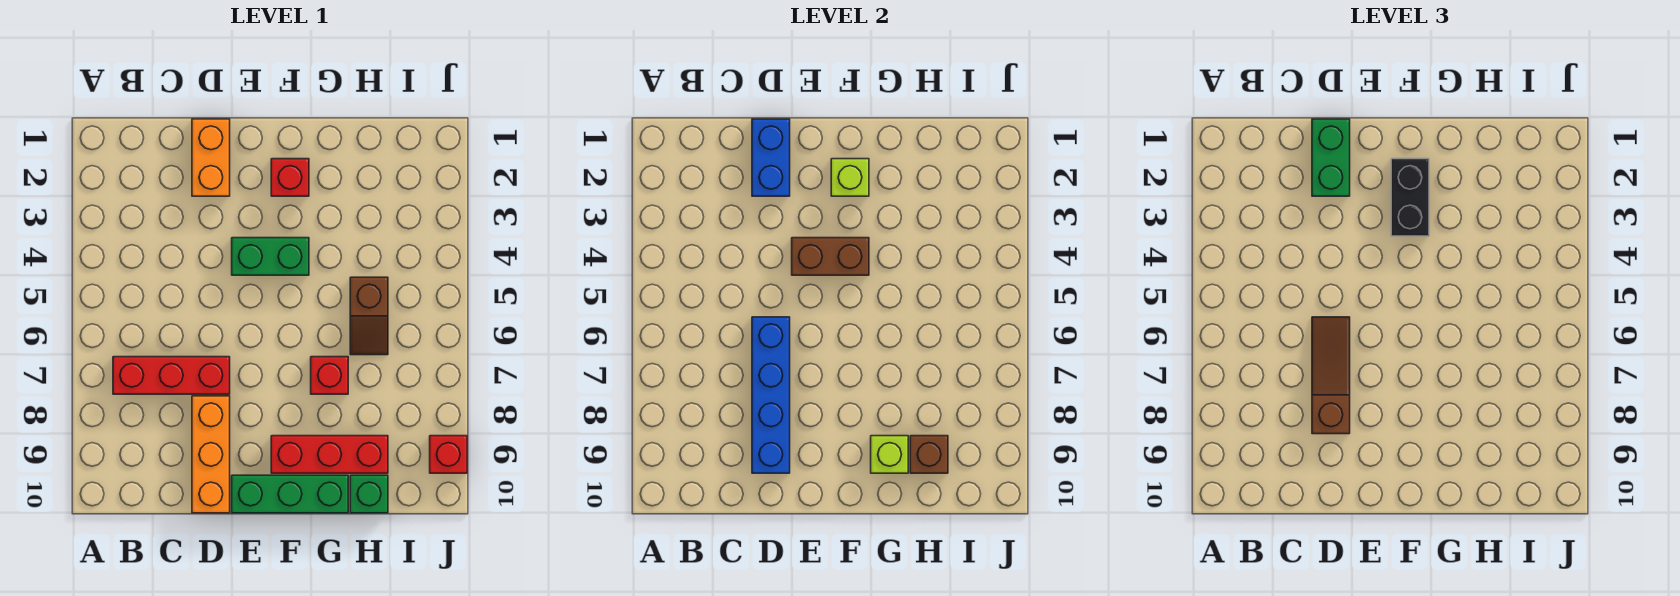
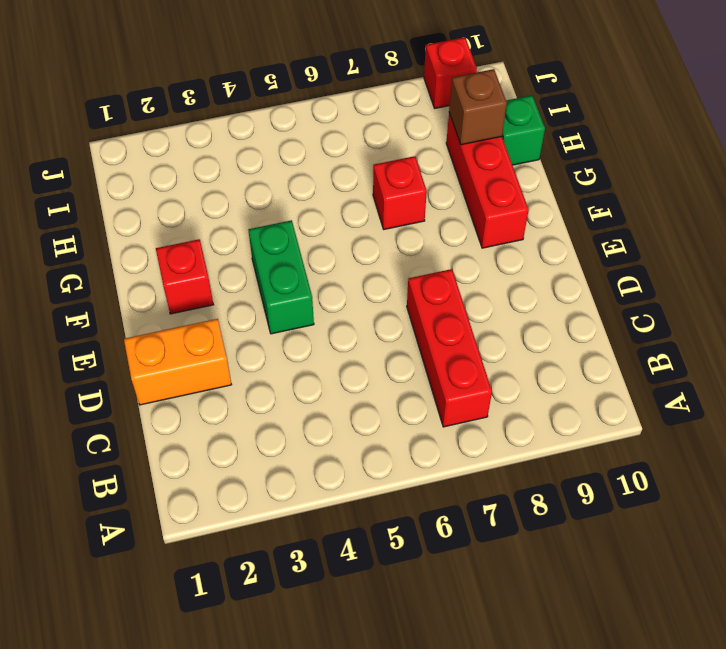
none -> orange brick D8:D10 level 1
none -> green brick E10:G10 level 1
none -> brown slope H5:H6 level 1 top 5

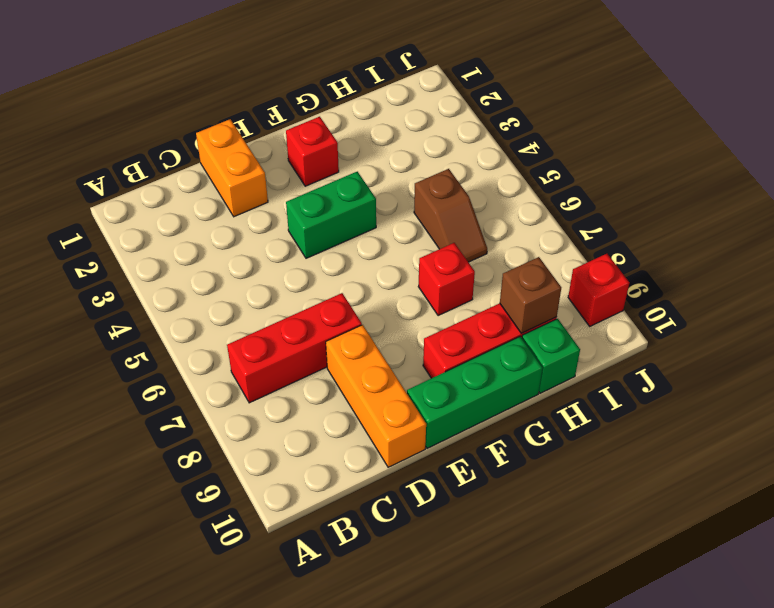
none -> blue brick D1:D2 level 2
none -> blue brick D6:D9 level 2
none -> brown brick E4:F4 level 2

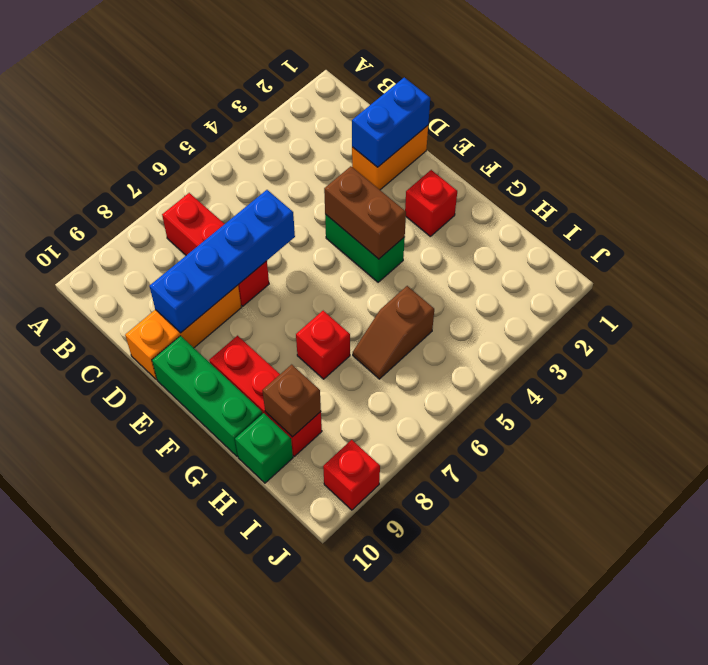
none -> lime brick F2 level 2
none -> lime brick G9 level 2
none -> green brick D1:D2 level 3

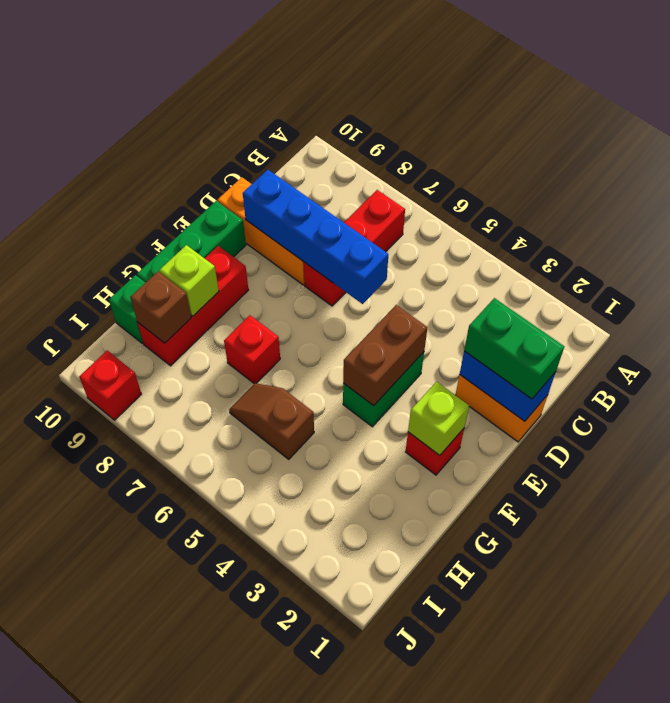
none -> brown slope D6:D8 level 3 top 8
none -> black brick F2:F3 level 3

